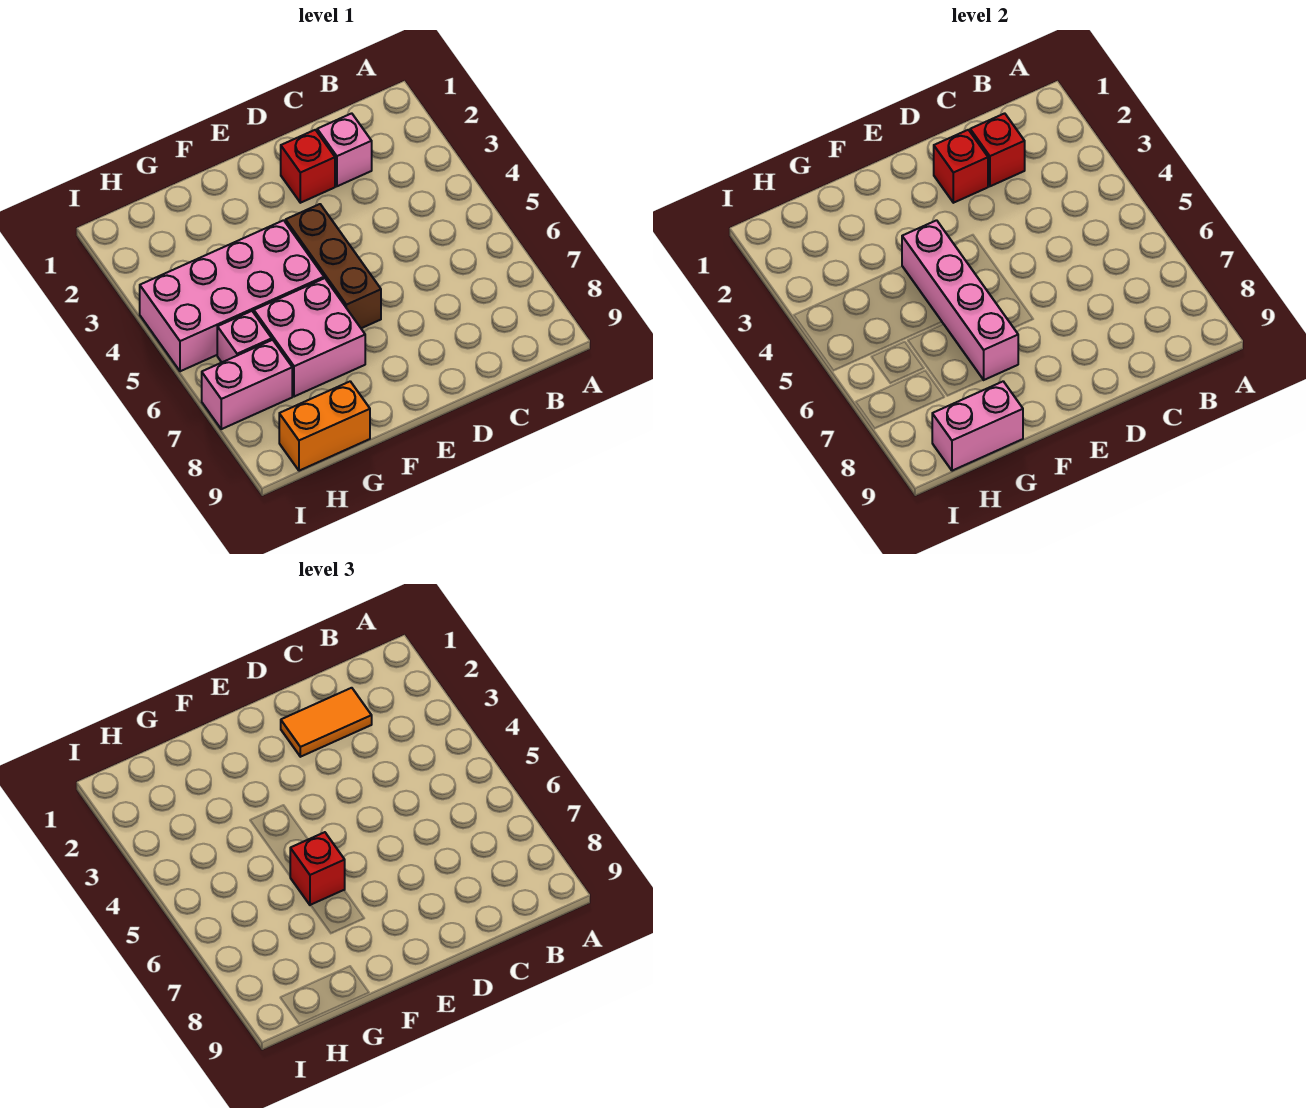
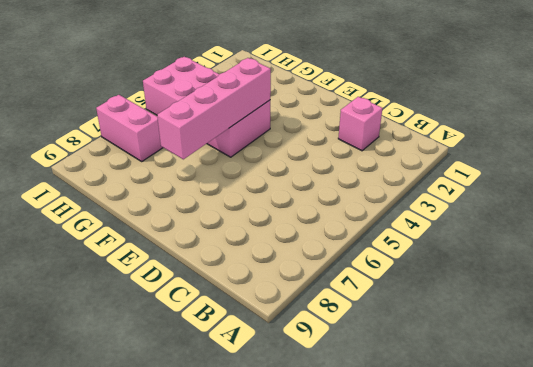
none -> red brick D2 level 1
none -> brown brick E4:E6 level 1
none -> pink brick F6:G7 level 1

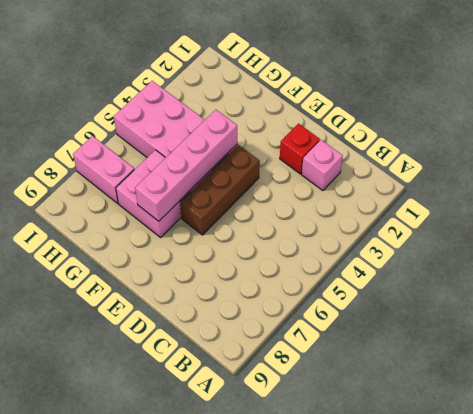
none -> orange brick G9:H9 level 1
none -> pink brick H6 level 1
none -> red brick C2 level 2

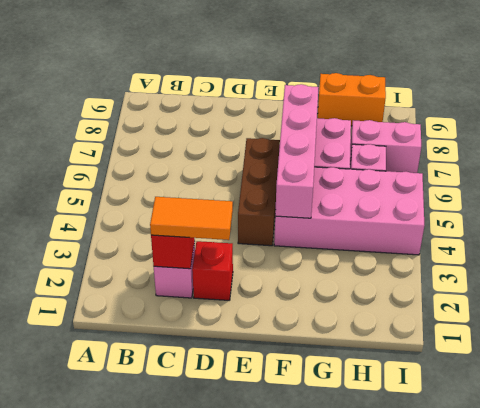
none -> red brick D2 level 2
none -> pink brick G9:H9 level 2
none -> red brick F6 level 3

